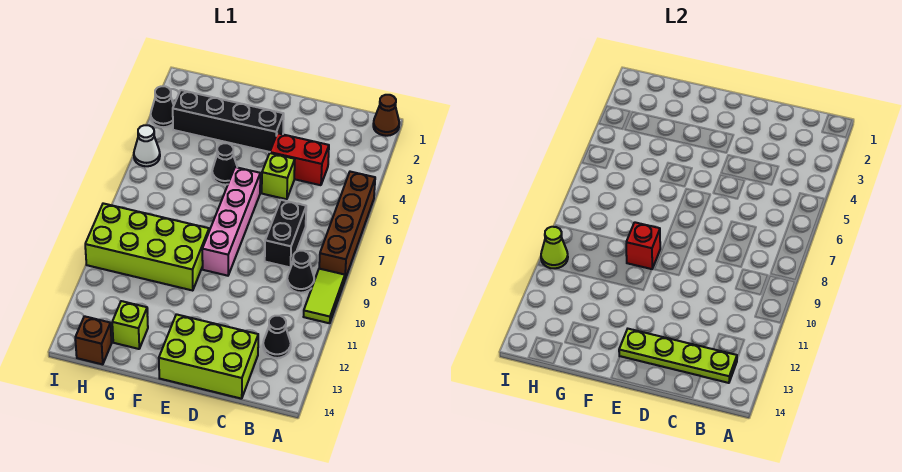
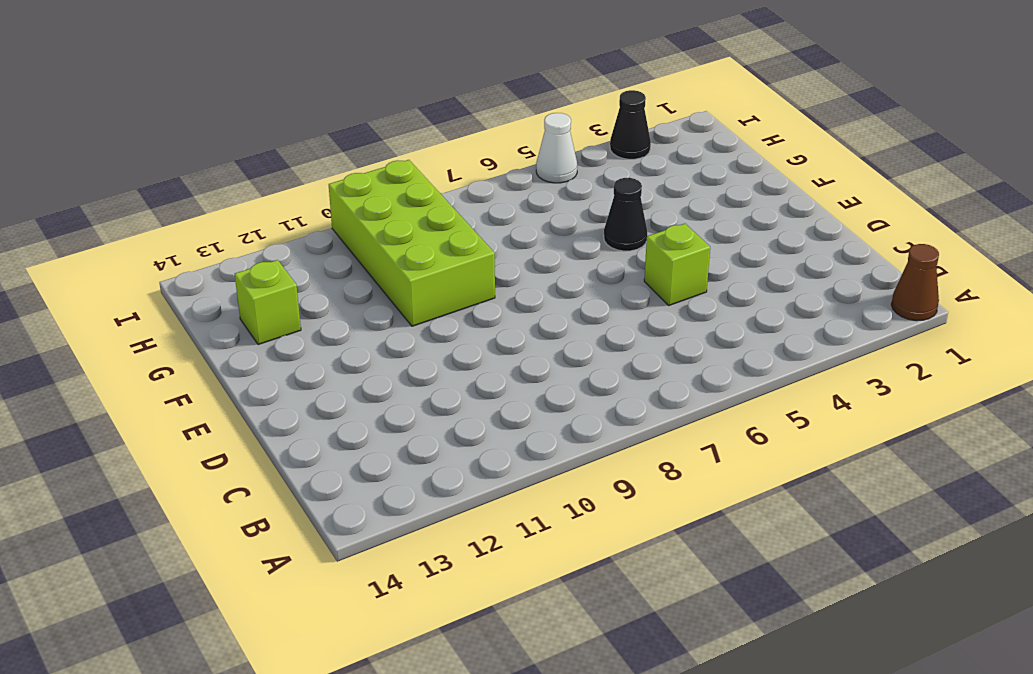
none -> brown brick A5:A8 level 1
none -> lime tile A9:A10 level 1
none -> black cone B9 level 1

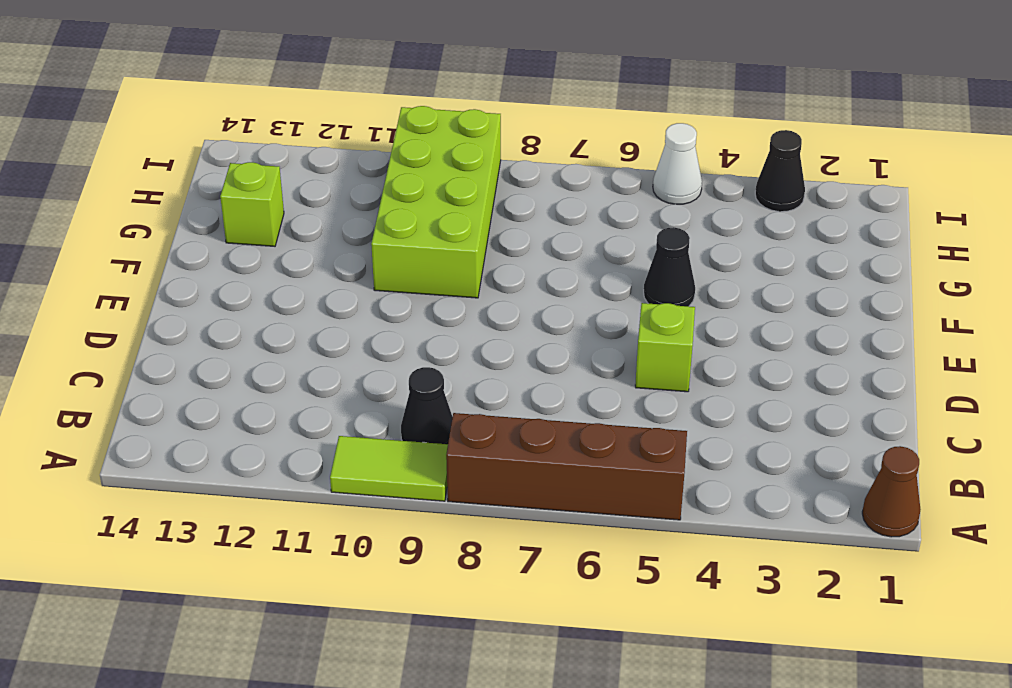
none -> black cone B12 level 1
none -> red brick C4:D4 level 1
none -> black brick C7:C8 level 1

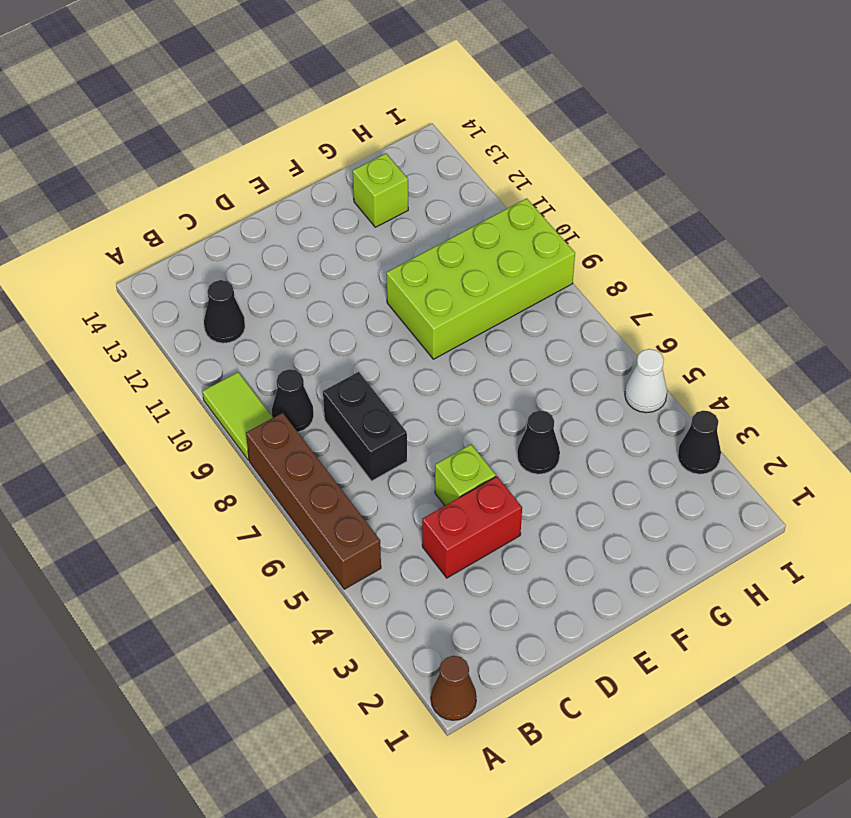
none -> lime brick C13:E14 level 1
none -> black brick E3:H3 level 1
none -> pink brick E6:E9 level 1

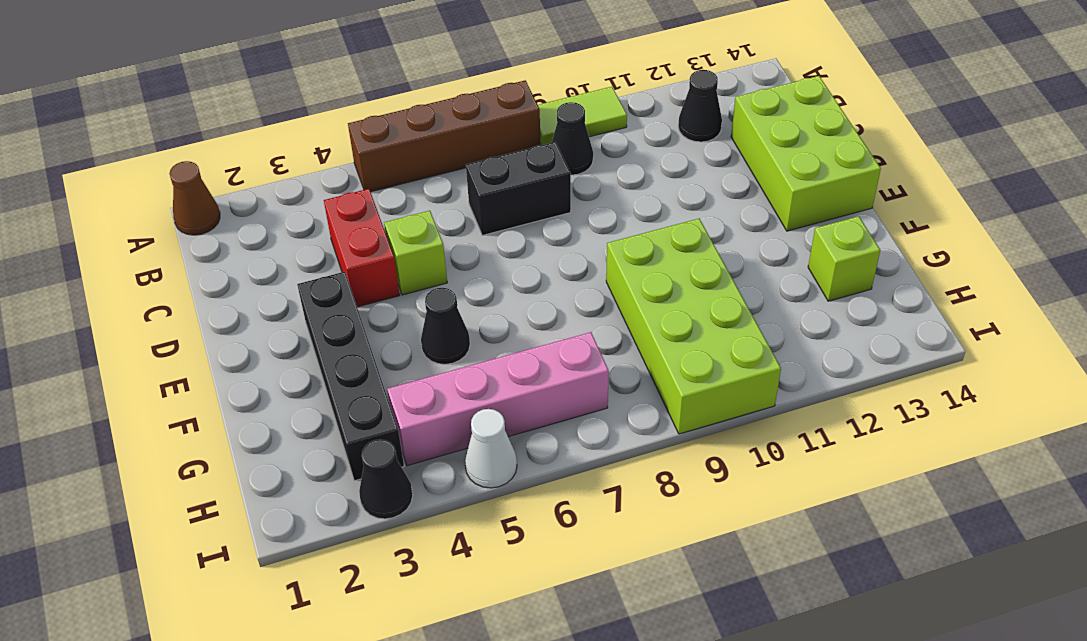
pink brick H4:H7 level 1 -> pink brick E6:E9 level 1
none -> brown brick H14 level 1
none -> lime plate B13:E13 level 2
none -> red brick F9 level 2

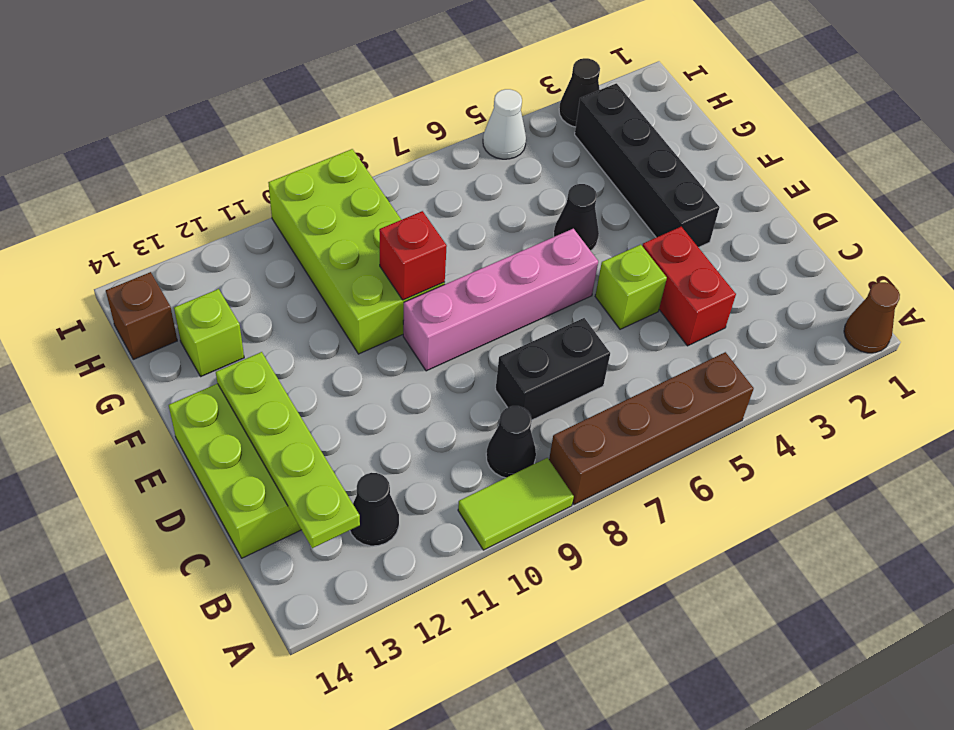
none -> lime cone I10 level 2

